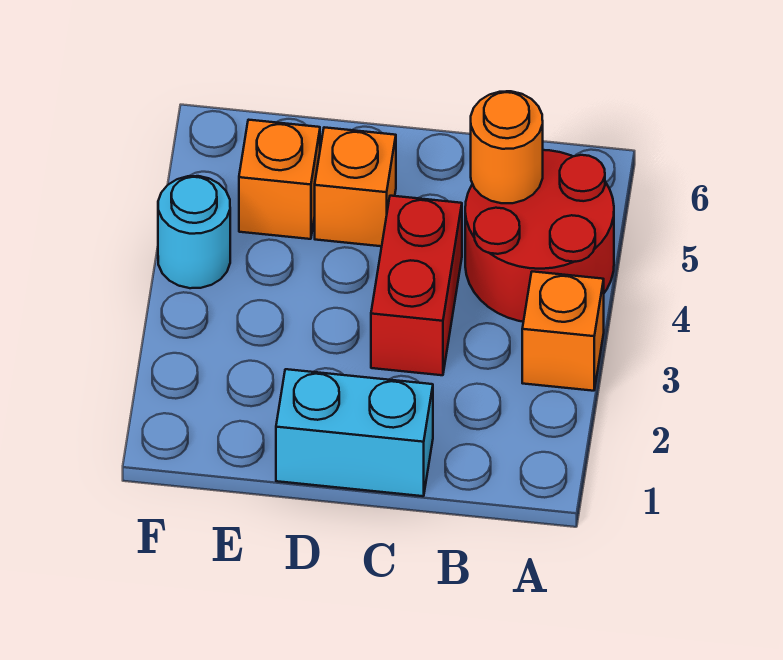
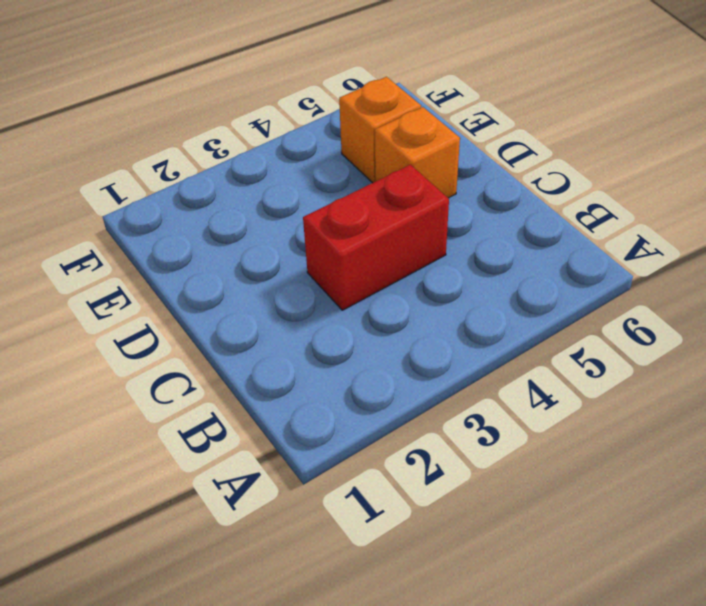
none -> orange brick A3 level 1
none -> red round brick A4:B5 level 1

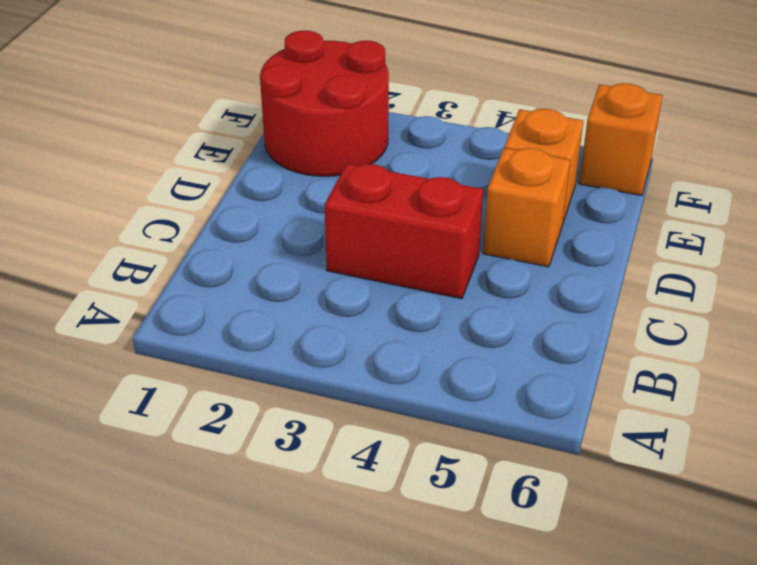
red round brick E1:F2 level 1 -> red round brick A4:B5 level 1
orange brick F6 level 1 -> orange brick A3 level 1
none -> cyan brick C1:D1 level 1
none -> cyan round brick F4 level 1

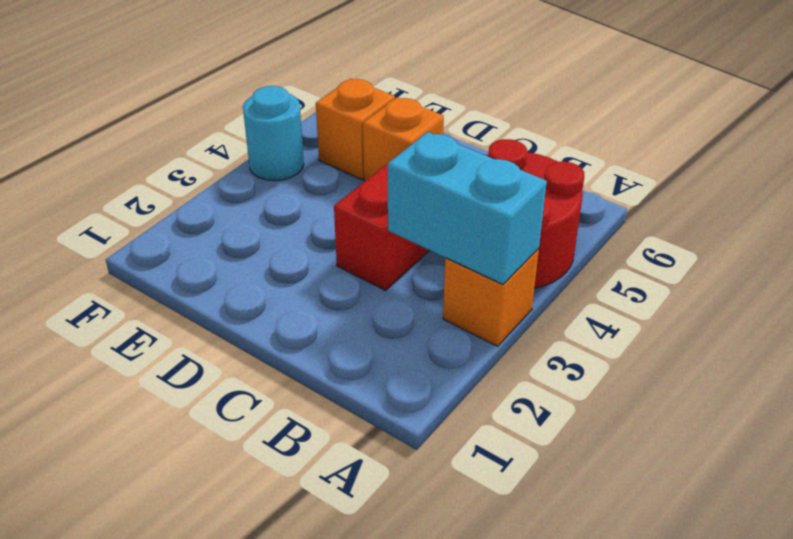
cyan brick A3:B3 level 2 -> cyan brick C1:D1 level 1
none -> orange round brick B5 level 2

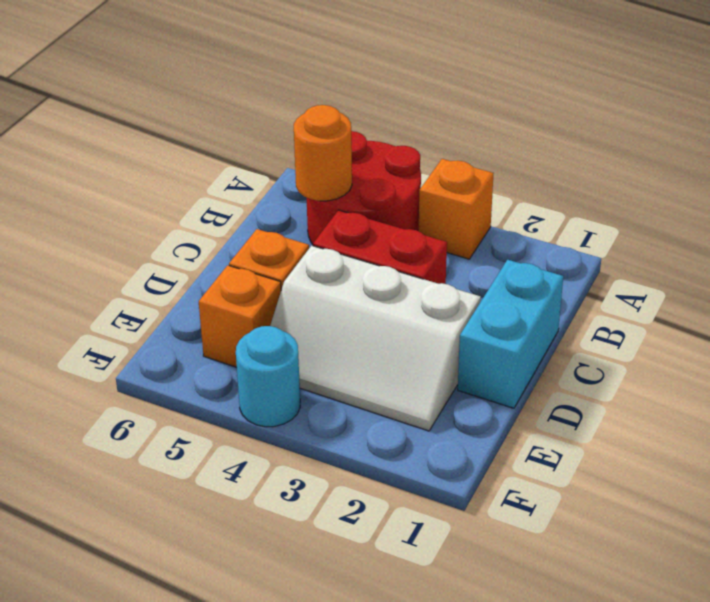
white slope D2:E4 level 1 top D -> none

